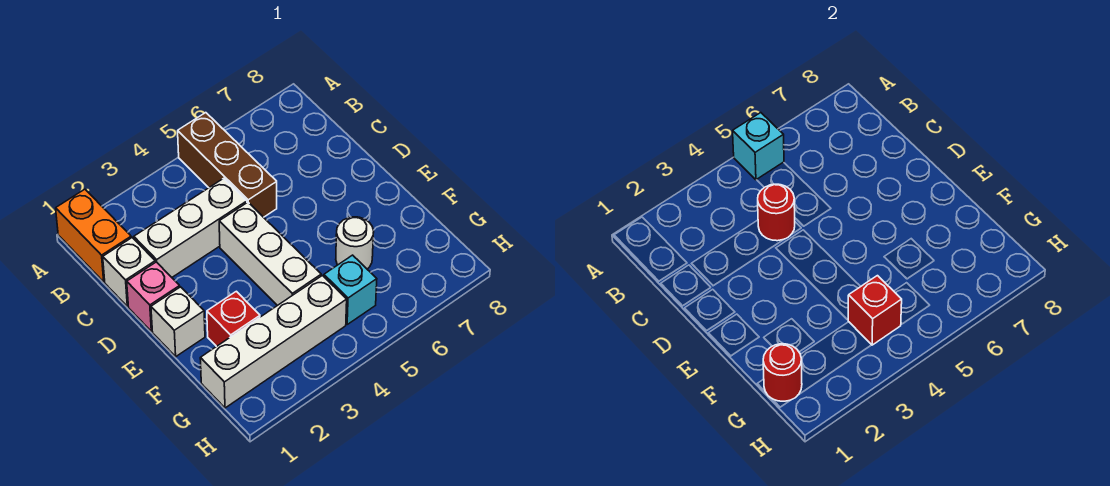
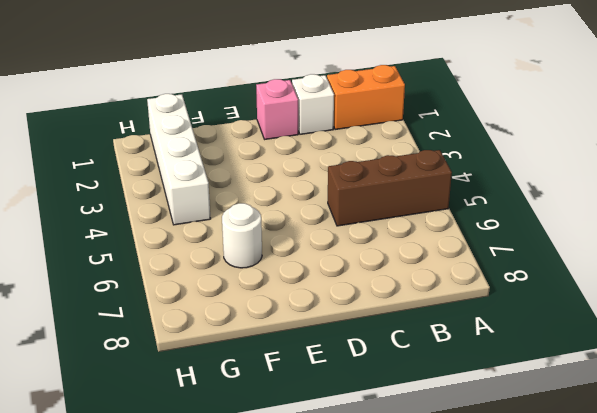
none -> white brick C2:C4 level 1
none -> white brick D4:F4 level 1
none -> white brick E1 level 1

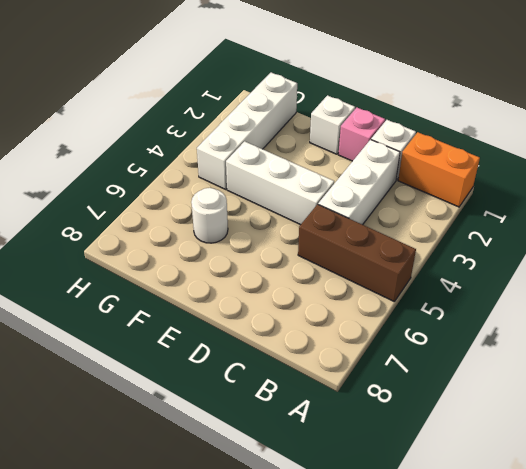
none -> red brick F2 level 1
none -> cyan brick G5 level 1
none -> cyan brick A5 level 2

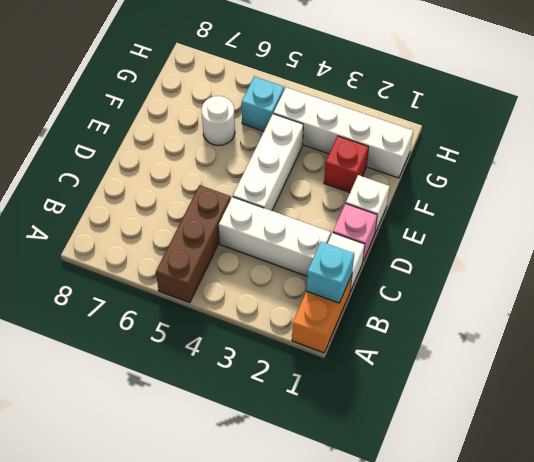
cyan brick B1 level 2 -> cyan brick A5 level 2
none -> red round brick C4 level 2
none -> red round brick G1 level 2
none -> red brick G4 level 2

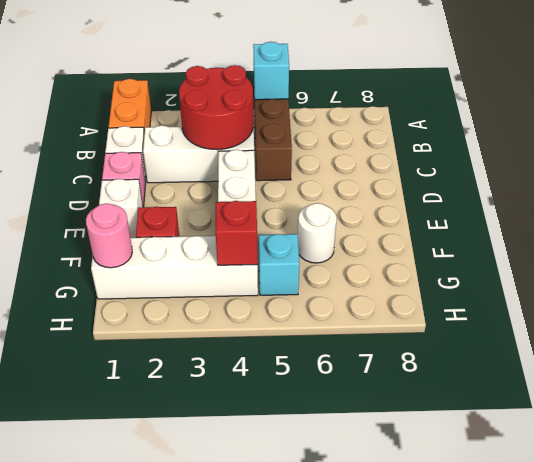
red round brick B3:C4 level 2 -> red round brick C4 level 2
pink round brick G1 level 2 -> red round brick G1 level 2

